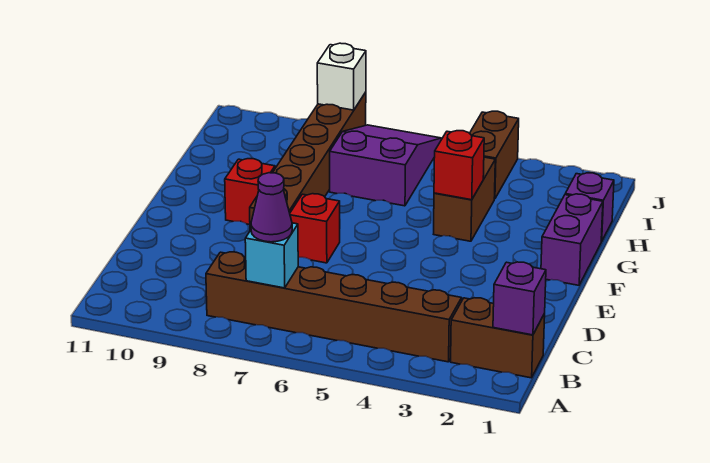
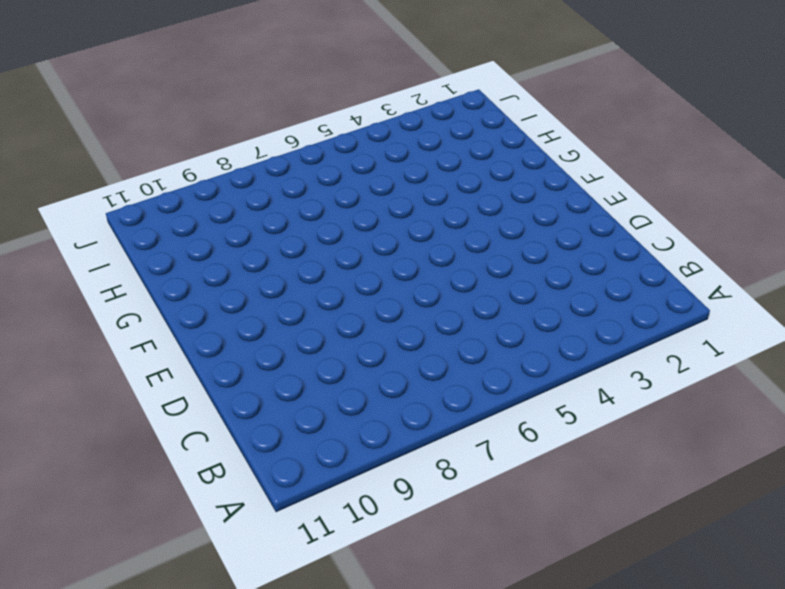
none -> brown brick B1:B2 level 1
none -> brown brick B3:B8 level 1
none -> red brick E7 level 1

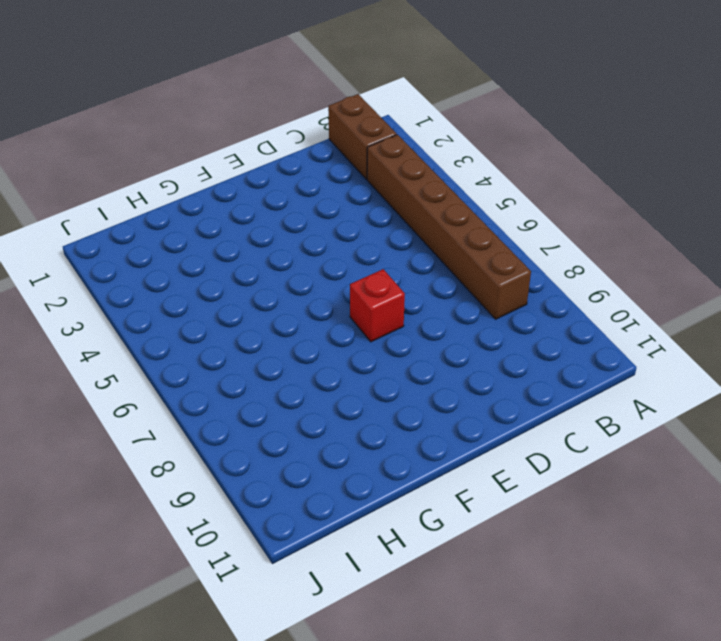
none -> brown brick E8:J8 level 1
none -> purple brick F1:G1 level 1
none -> red brick F9 level 1

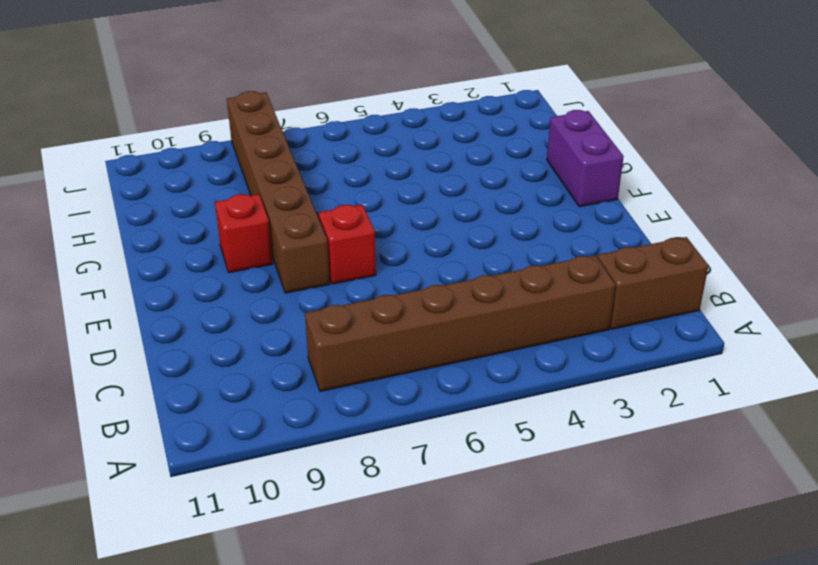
none -> brown brick G4:H4 level 1
none -> purple brick H1 level 1
none -> purple slope H6:J7 level 1 top H

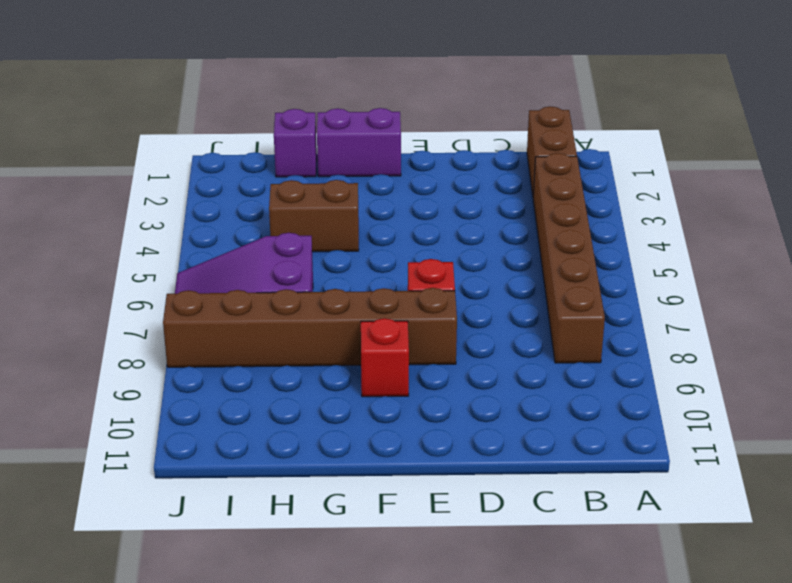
none -> brown brick I4:J4 level 1
none -> purple brick B1 level 2
none -> cyan brick B7 level 2

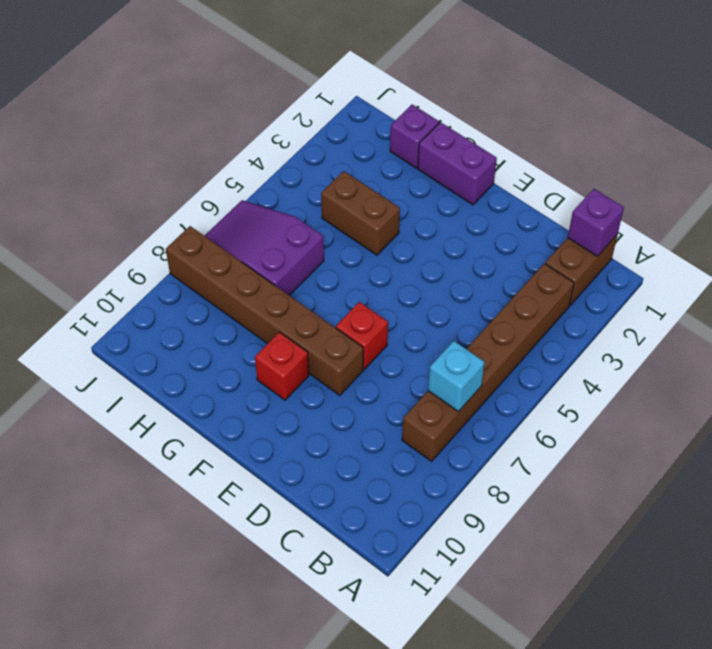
none -> brown brick I4:J4 level 1
none -> red brick G4 level 2
none -> white brick J8 level 2

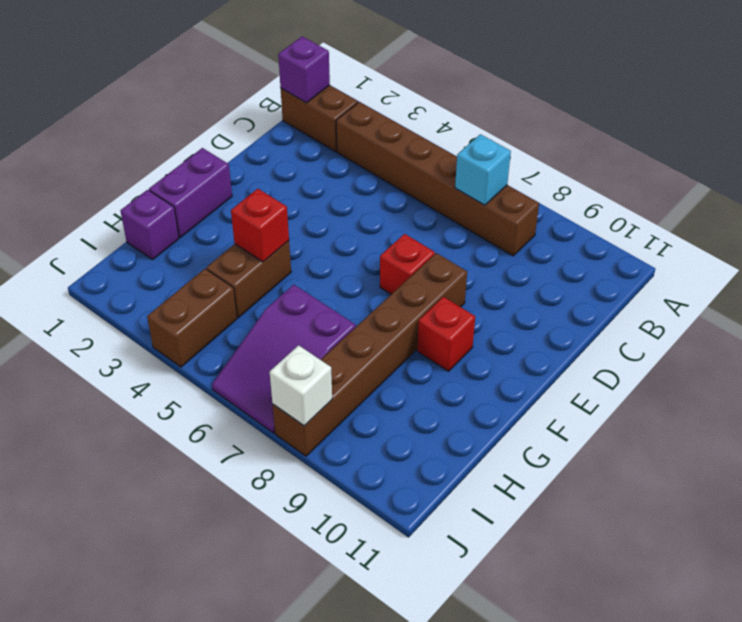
none -> purple cone B7 level 3

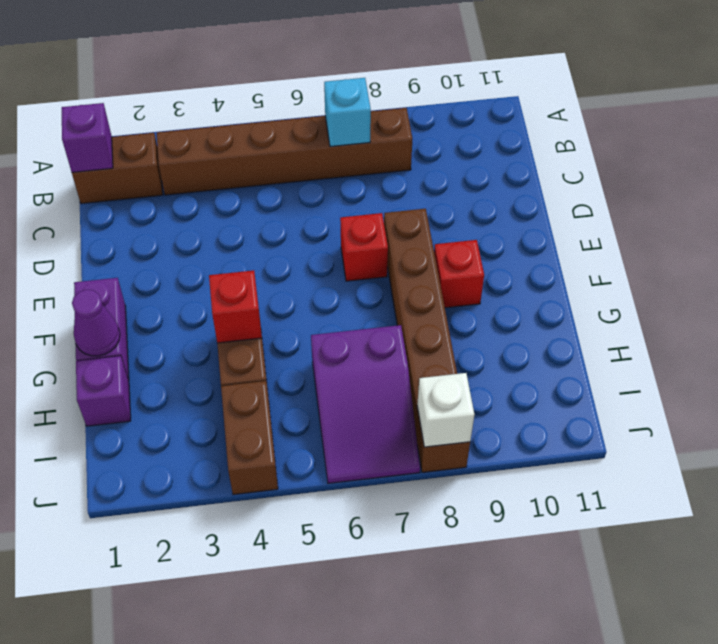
purple cone G1 level 2 -> purple cone B7 level 3

